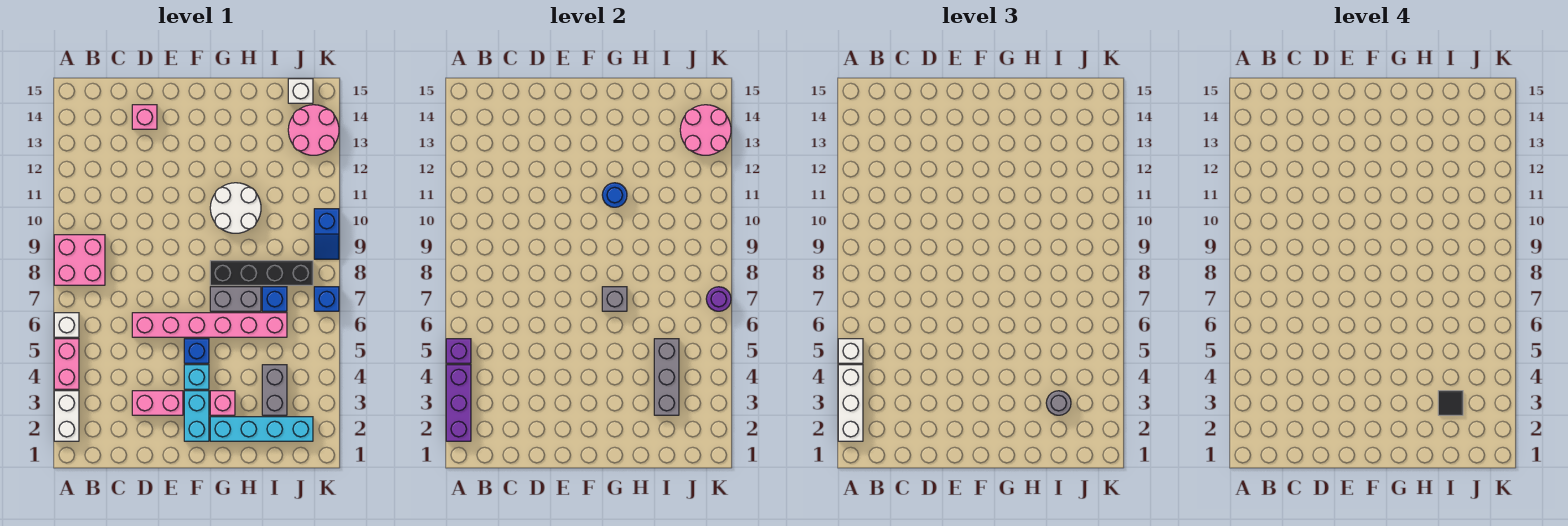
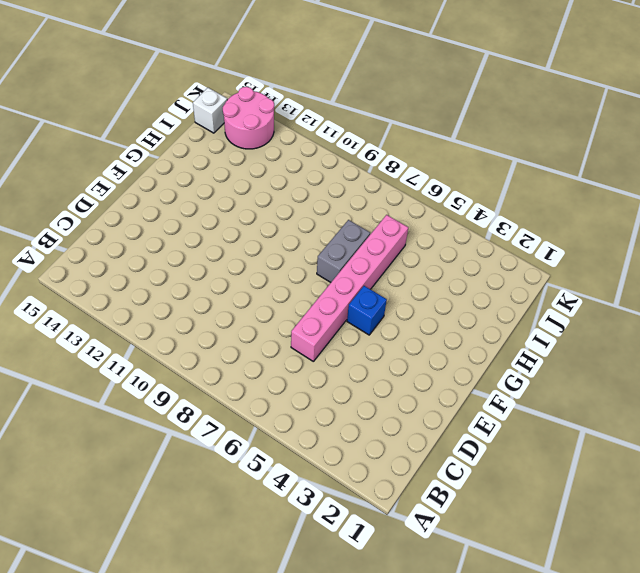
none -> white brick A2:A3 level 1
none -> pink brick A4:A5 level 1
none -> white brick A6 level 1
none -> pink brick A8:B9 level 1

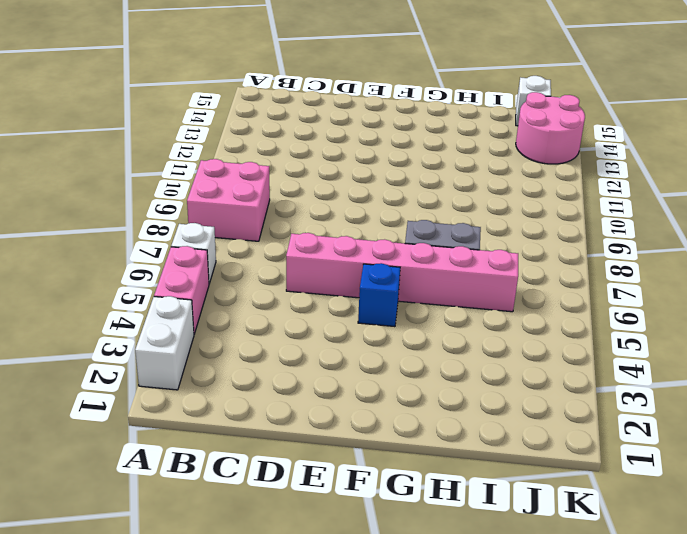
none -> pink brick D3:E3 level 1
none -> pink brick D14 level 1
none -> cyan brick F2:F3 level 1
none -> cyan brick F4 level 1

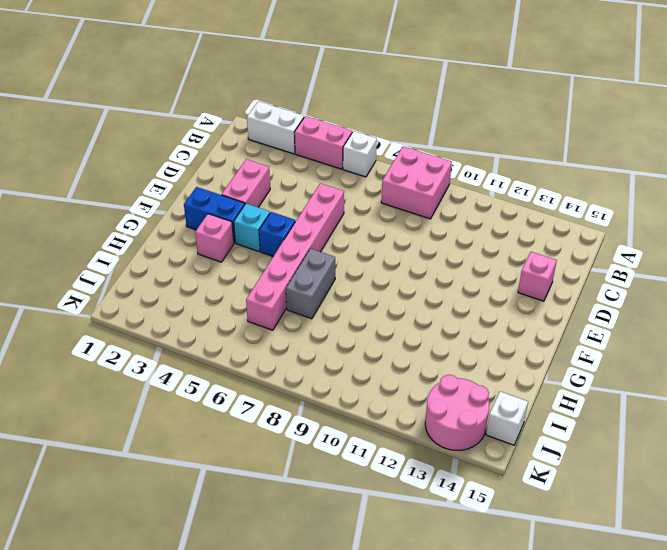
blue brick F2:F3 level 1 -> cyan brick F2:F3 level 1
none -> cyan brick G2:J2 level 1
none -> black brick G8:J8 level 1
none -> white round brick G10:H11 level 1
none -> grey brick I3:I4 level 1

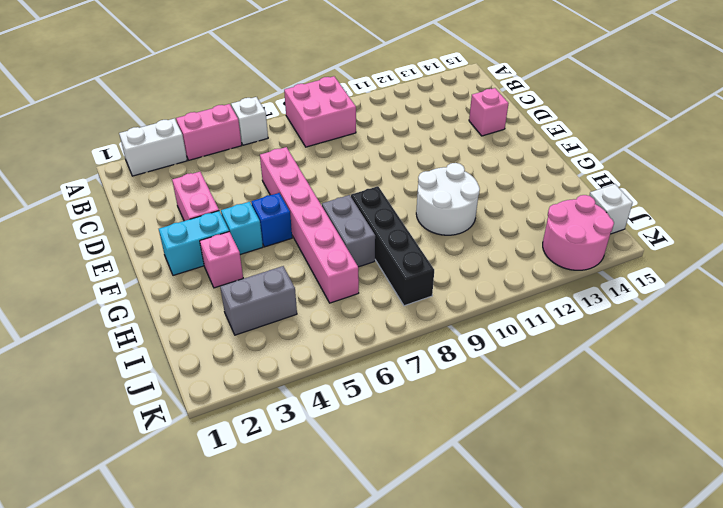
none -> cyan brick G2:J2 level 1
none -> blue brick I7 level 1
none -> blue brick K7 level 1
none -> blue slope K9:K10 level 1 top 10

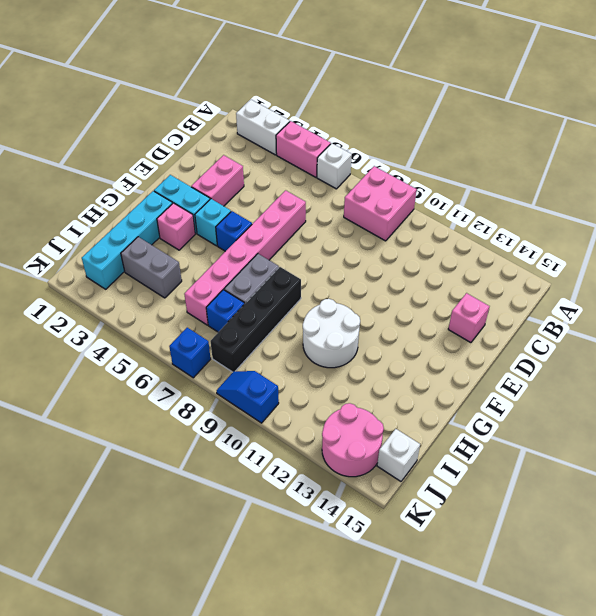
none -> purple brick A2:A4 level 2
none -> purple brick A5 level 2
none -> grey brick G7 level 2
none -> blue round brick G11 level 2

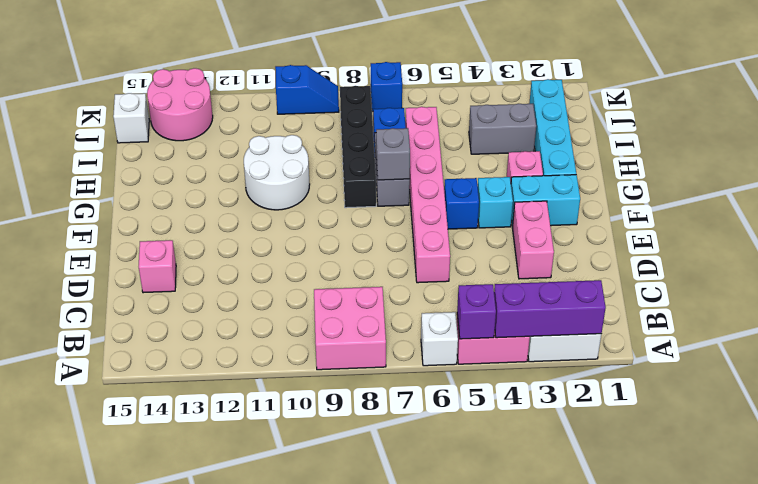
none -> blue round brick G11 level 2
none -> grey brick I3:I5 level 2
none -> pink round brick J13:K14 level 2
none -> purple round brick K7 level 2

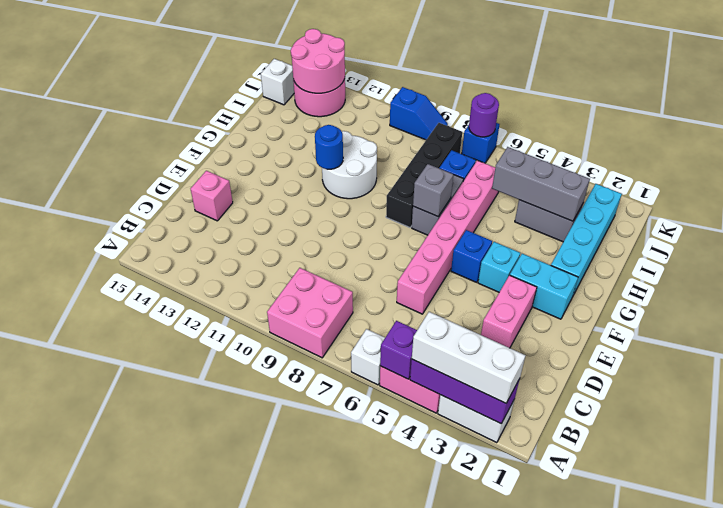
none -> pink brick G3 level 1
none -> white brick A5 level 3
none -> grey round brick I3 level 3
none -> black tile I3 level 4

